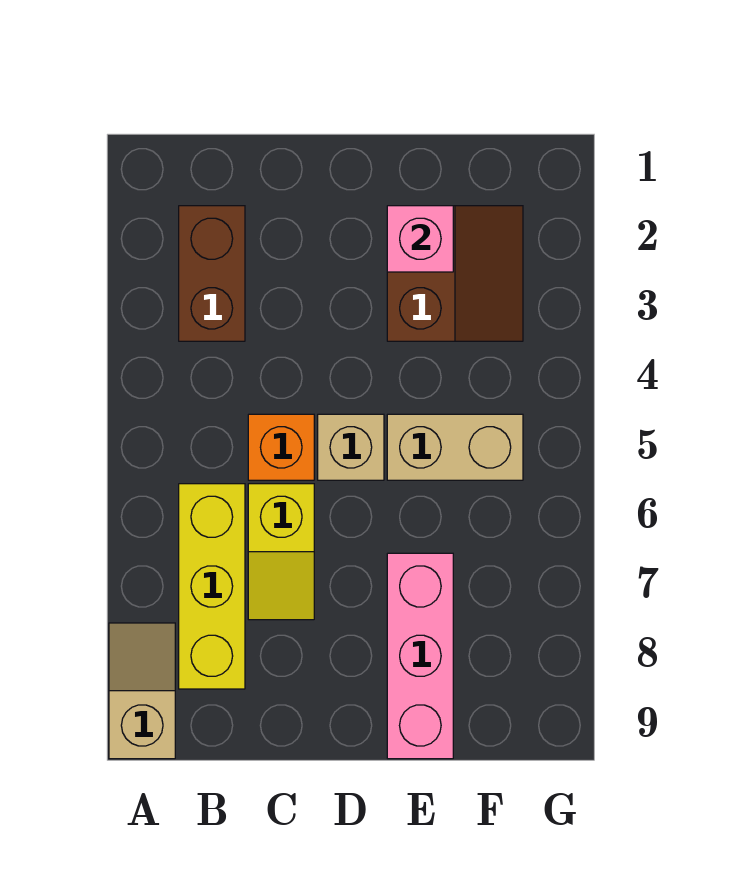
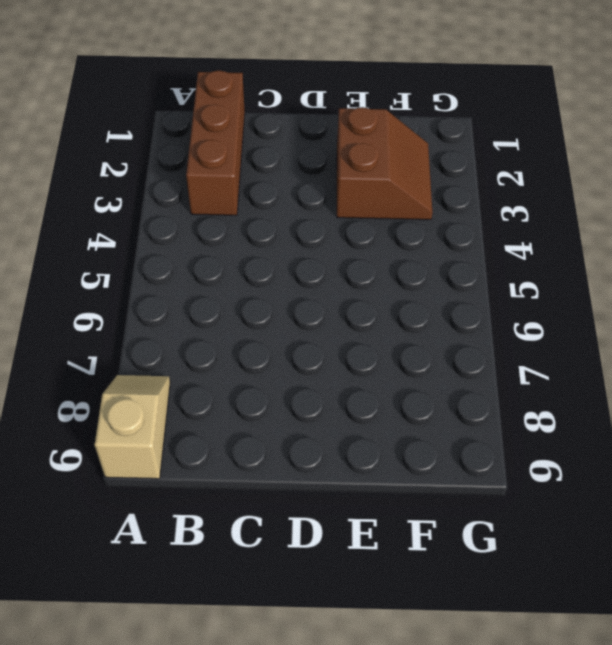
brown brick B1:B3 level 1 -> brown brick B2:B3 level 1
none -> yellow brick B6:B8 level 1
none -> orange brick C5 level 1

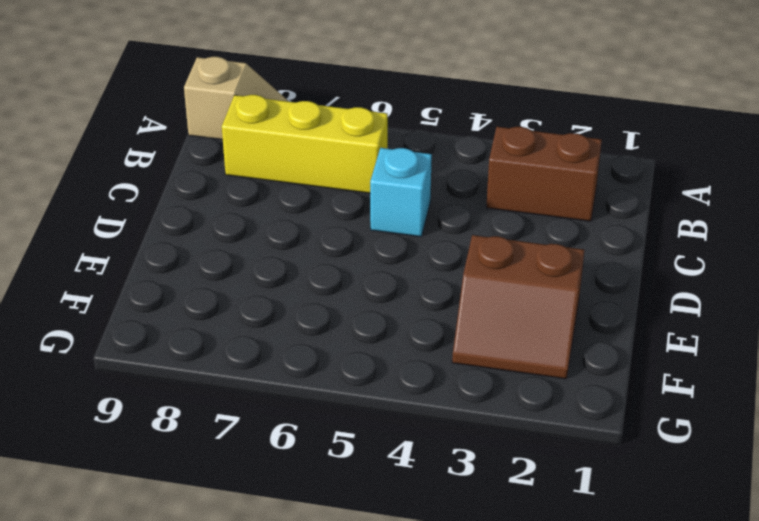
cyan brick C5 level 1 -> orange brick C5 level 1
none -> yellow slope C6:C7 level 1 top 6
none -> tan brick D5 level 1

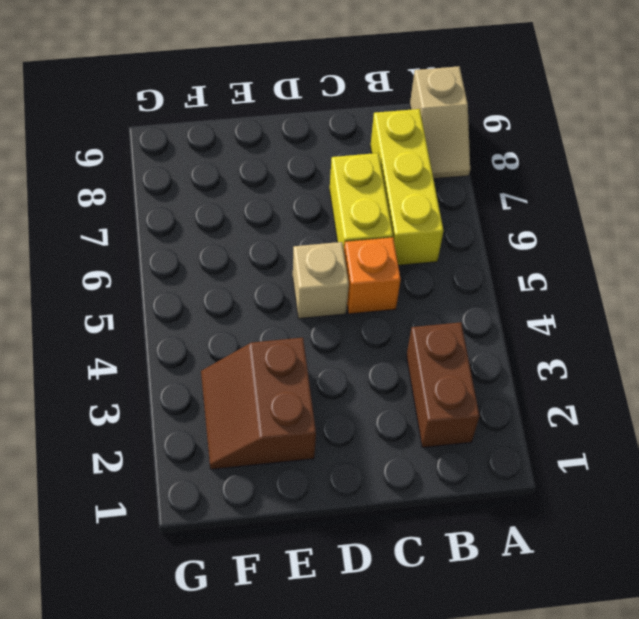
yellow brick C6:C7 level 1 -> yellow slope C6:C7 level 1 top 6
none -> tan brick E5:F5 level 1
none -> pink brick E7:E9 level 1

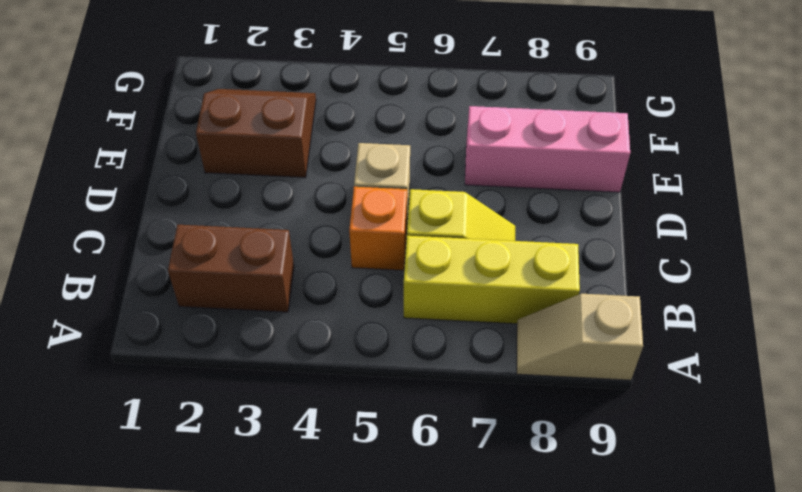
none -> tan brick E5:F5 level 1
none -> pink brick E2 level 2

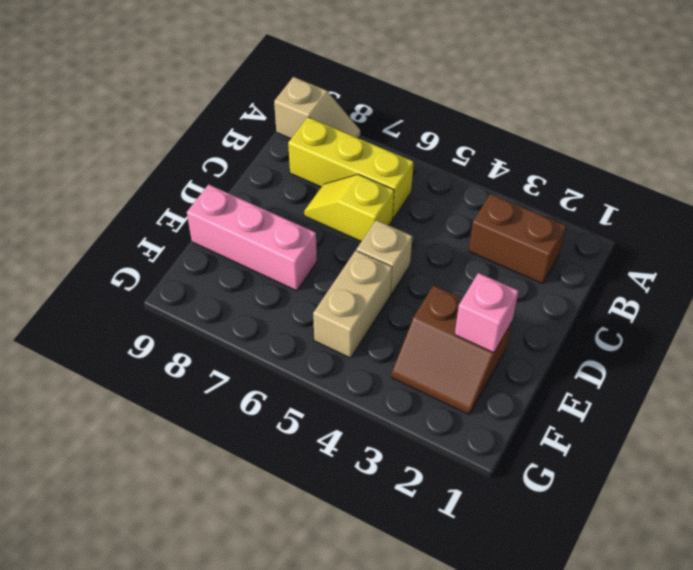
none -> orange brick C5 level 1

